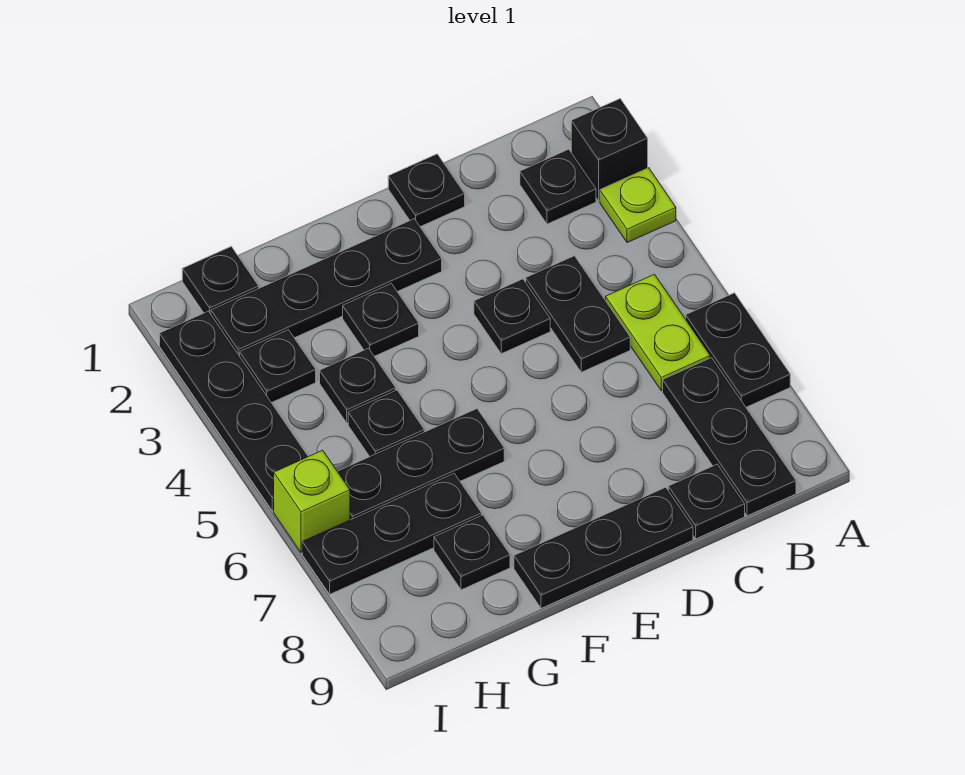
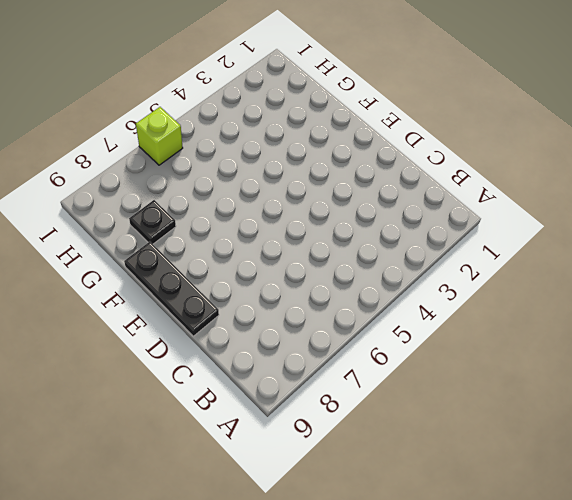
none -> black brick A2 level 1
none -> lime plate A3 level 1
none -> black plate A6:A7 level 1

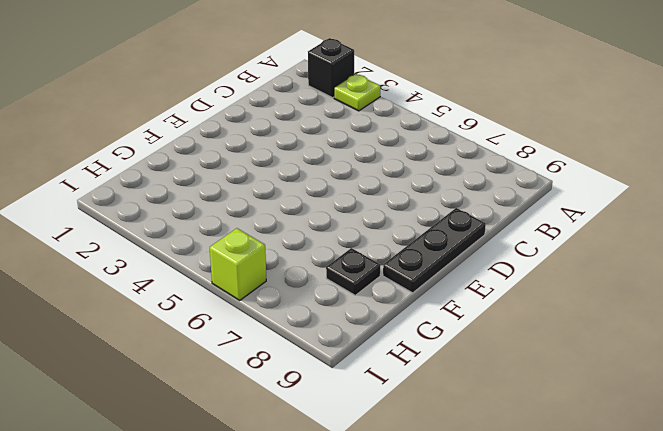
none -> black plate A6:A7 level 1
none -> black plate B2 level 1
none -> lime plate B5:B6 level 1

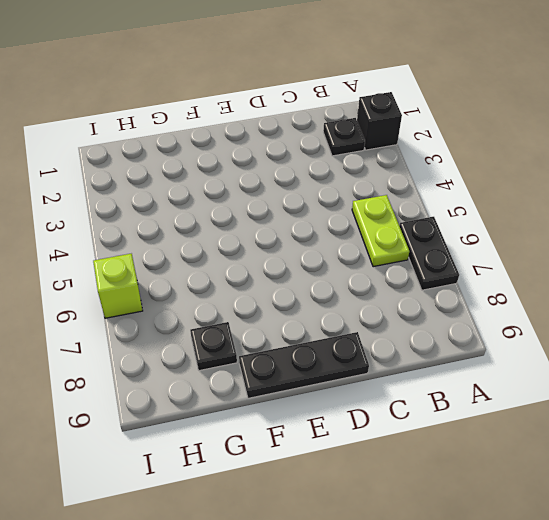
none -> lime plate A3 level 1
none -> black plate B7:B9 level 1
none -> black plate C4:C5 level 1

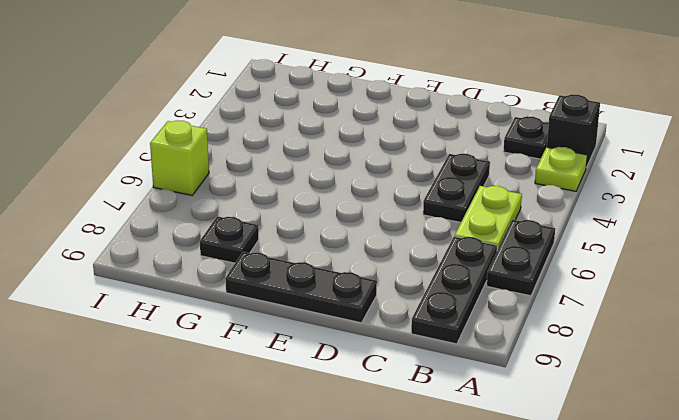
none -> black plate C9 level 1
none -> black plate D1 level 1
none -> black plate D4 level 1

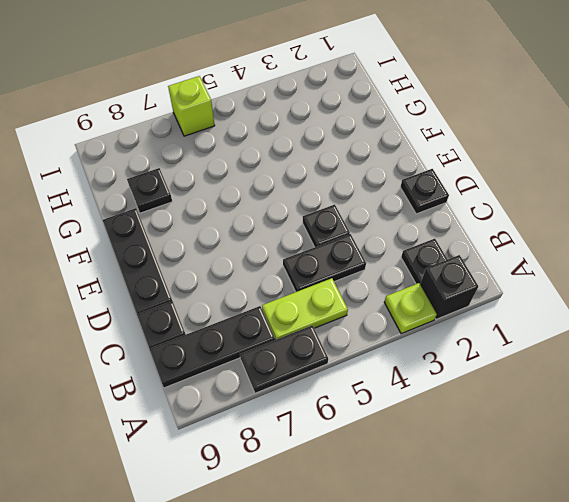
none -> black plate E2:H2 level 1
none -> black plate F3 level 1
none -> black plate F6:H6 level 1

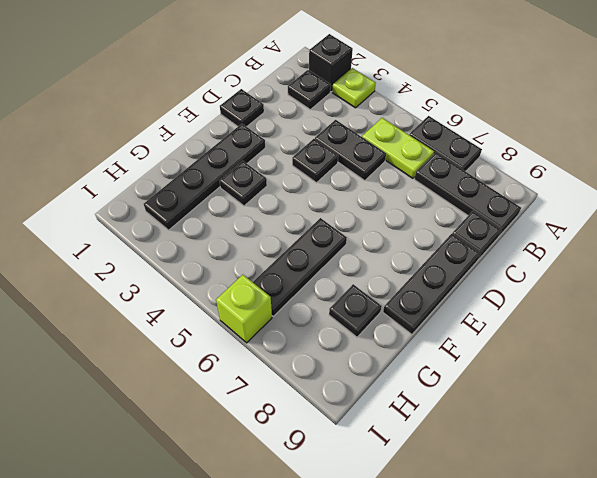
none -> black plate G4 level 1
none -> black plate G5 level 1
none -> black plate G7:I7 level 1

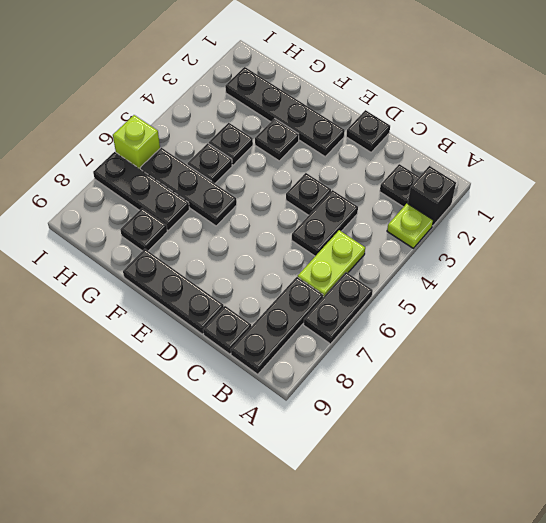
none -> black plate H1 level 1
none -> black plate H3 level 1
none -> black plate I2:I5 level 1

